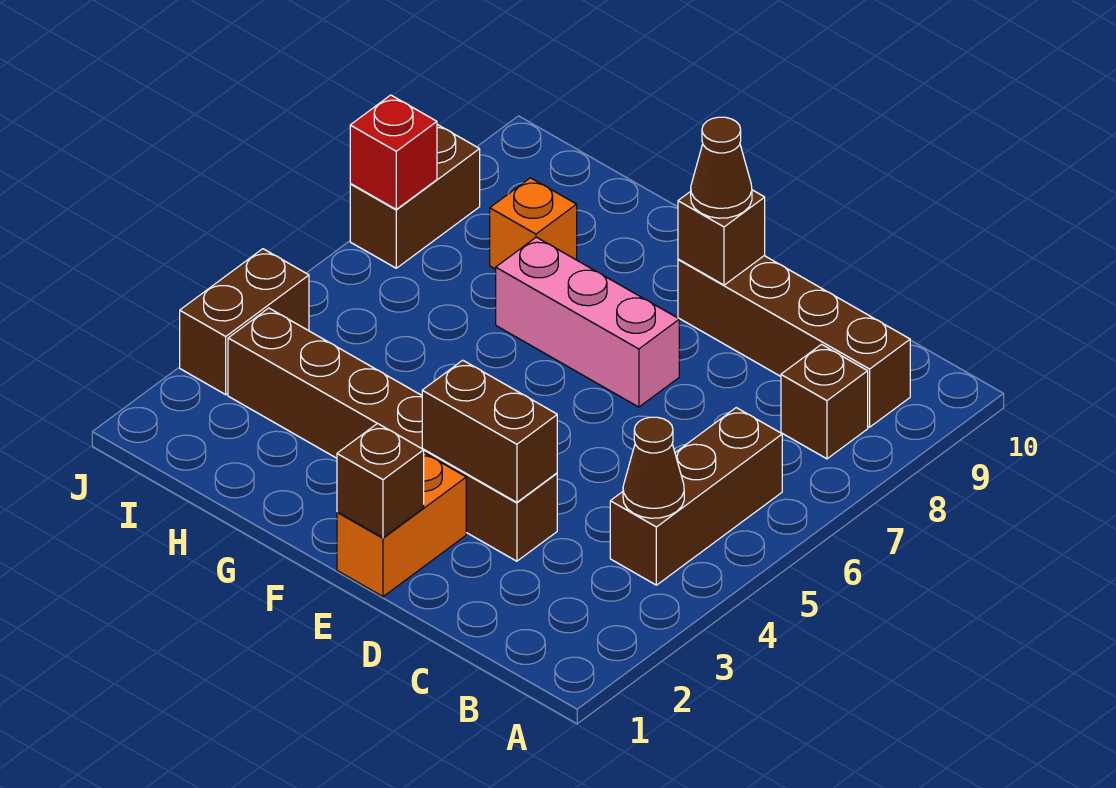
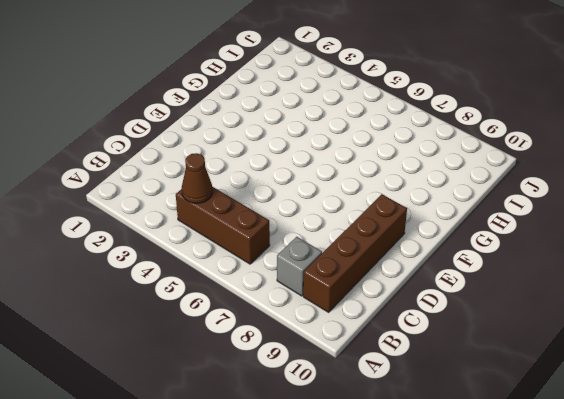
grey brick B8 level 1 -> brown brick B8 level 1
none -> brown brick D3:I3 level 1
none -> orange brick E1:E2 level 1
none -> pink brick E7:G7 level 1

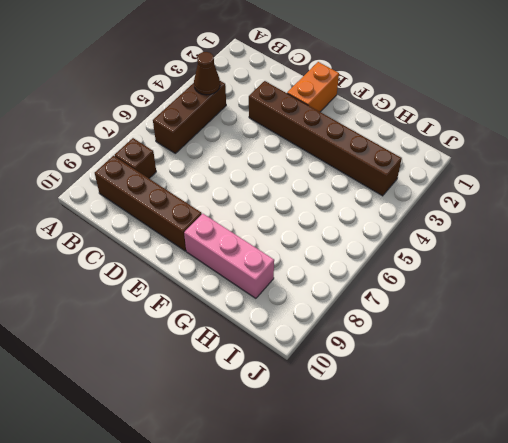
pink brick F9:H9 level 1 -> pink brick E7:G7 level 1
none -> orange brick H8 level 1
none -> brown brick J3:J4 level 1
none -> brown brick J7:J8 level 1

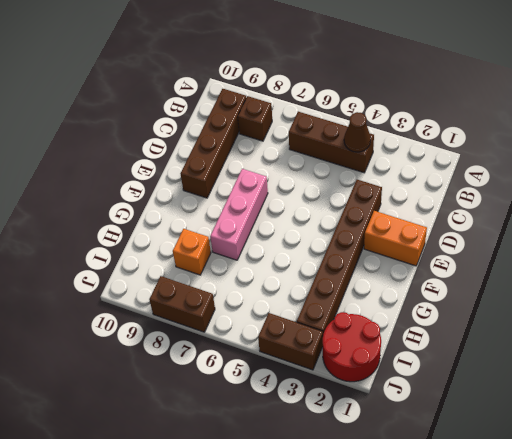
red round brick I1:J2 level 1 -> none
none -> brown brick D3:E3 level 2
none -> brown brick E1 level 2
none -> brown brick E9 level 2

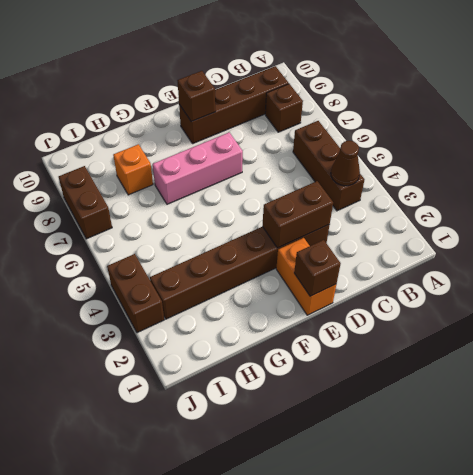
none -> red brick J7 level 2
none -> brown cone E9 level 3

